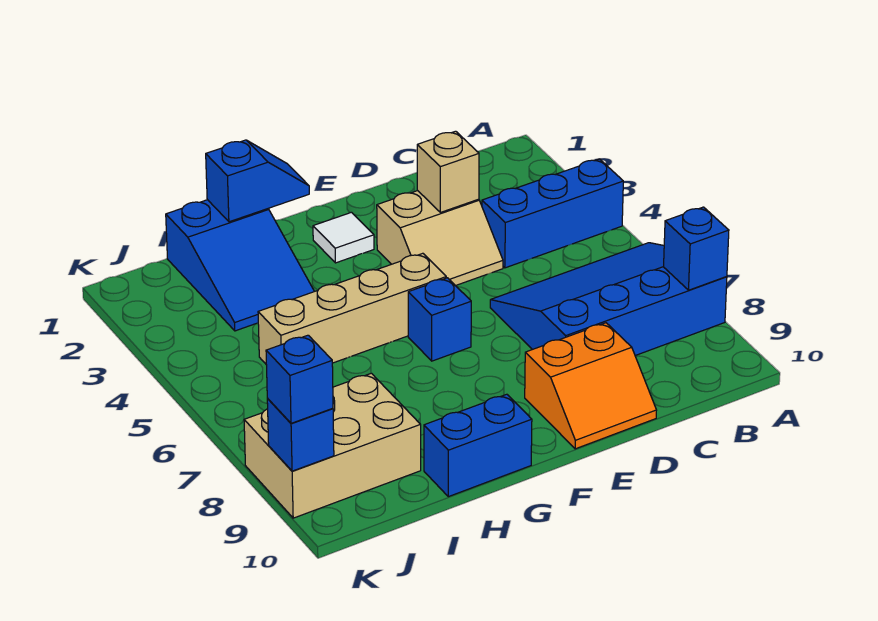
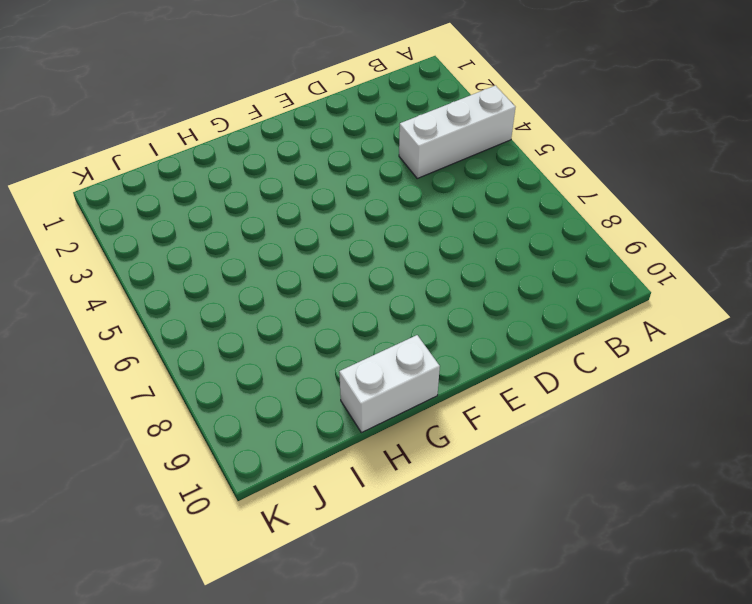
white brick A4:C4 level 1 -> blue brick A4:C4 level 1
white brick G10:H10 level 1 -> blue brick G10:H10 level 1
none -> blue slope A6:D8 level 1 top 8
none -> tan slope D3:E4 level 1 top 3
none -> orange slope D9:E10 level 1 top 9

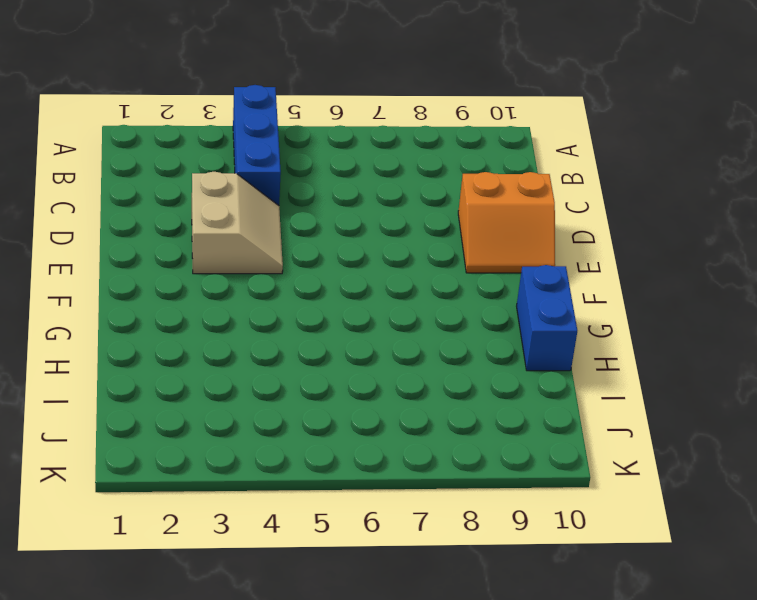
orange slope D9:E10 level 1 top D -> orange slope D9:E10 level 1 top 9
none -> blue slope A6:D8 level 1 top 8
none -> white tile F2 level 1
none -> tan brick F5:I5 level 1

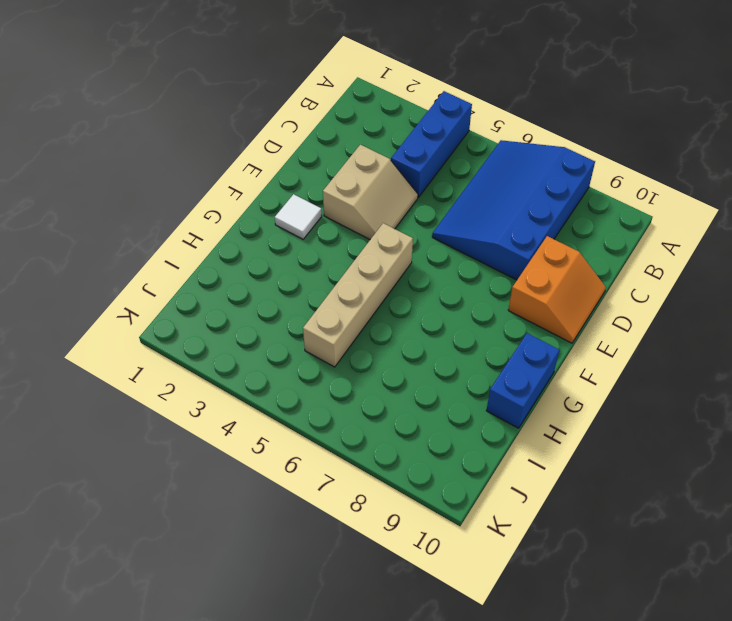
none -> blue brick F6 level 1
none -> blue slope H1:I3 level 1 top 1
none -> tan brick I8:K9 level 1

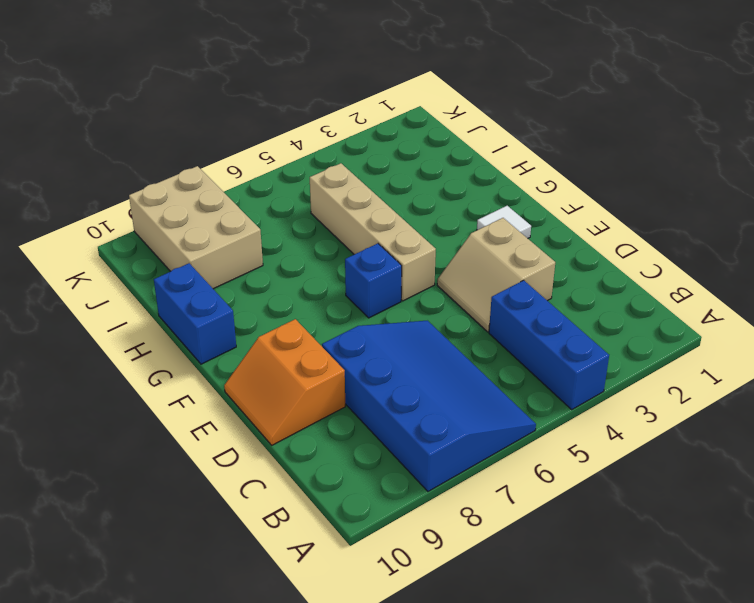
none -> blue slope H1:I3 level 1 top 1
none -> blue brick A8 level 2
none -> tan brick D3 level 2

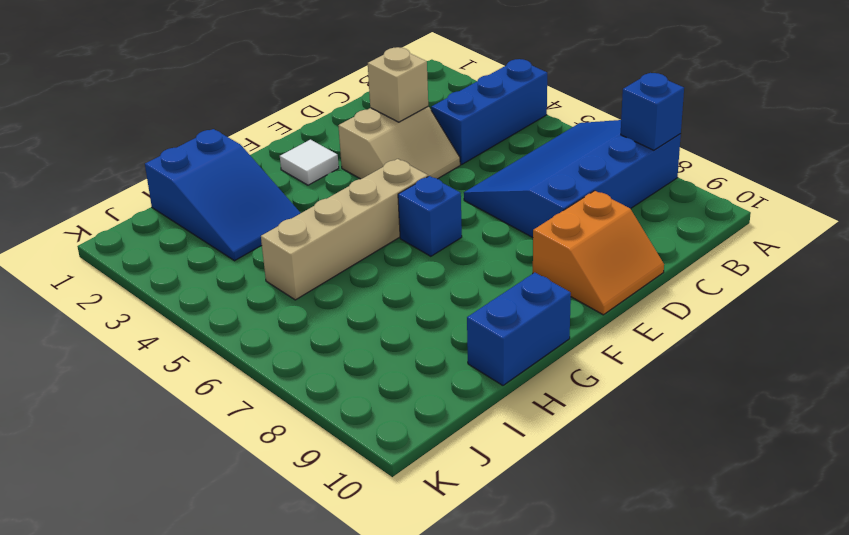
none -> tan brick I8:K9 level 1
none -> blue slope G1:H1 level 2 top H
none -> blue brick K9 level 2

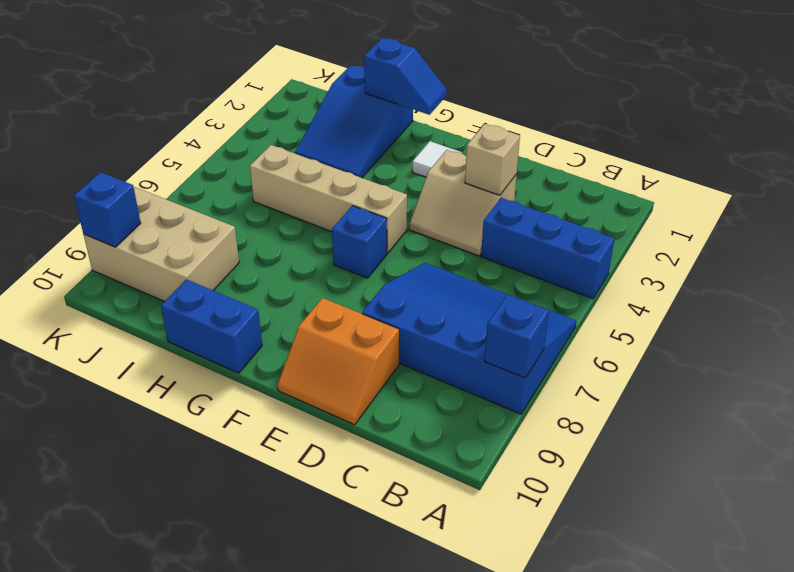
none -> blue brick K9 level 3

